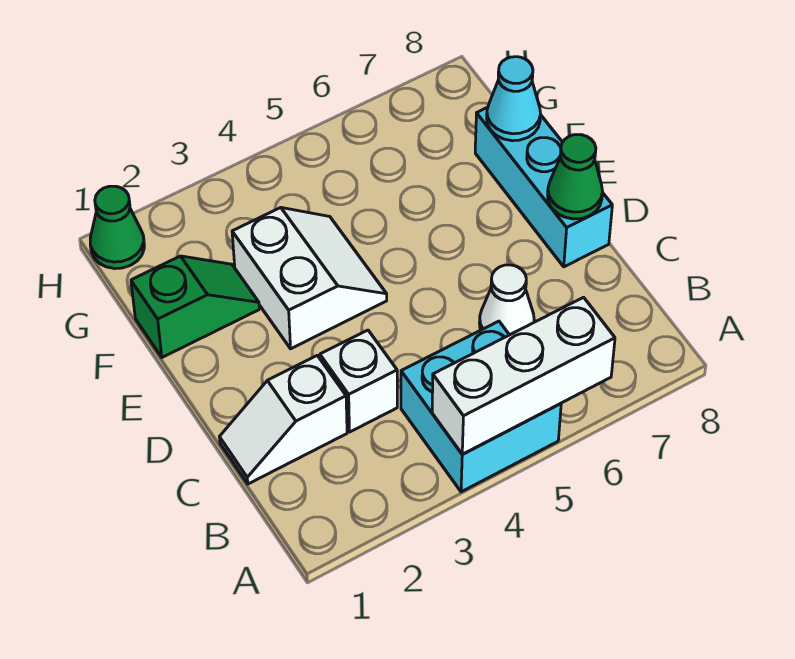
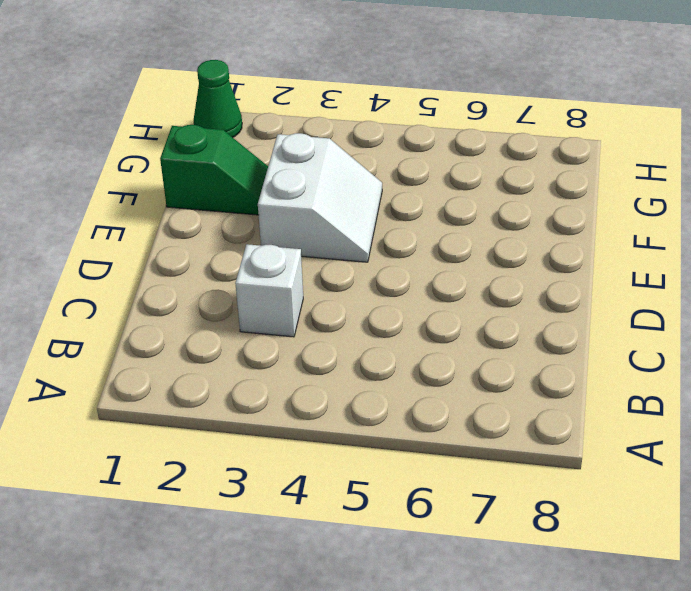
none -> cyan brick A4:B5 level 1
none -> white slope C1:C2 level 1 top 2

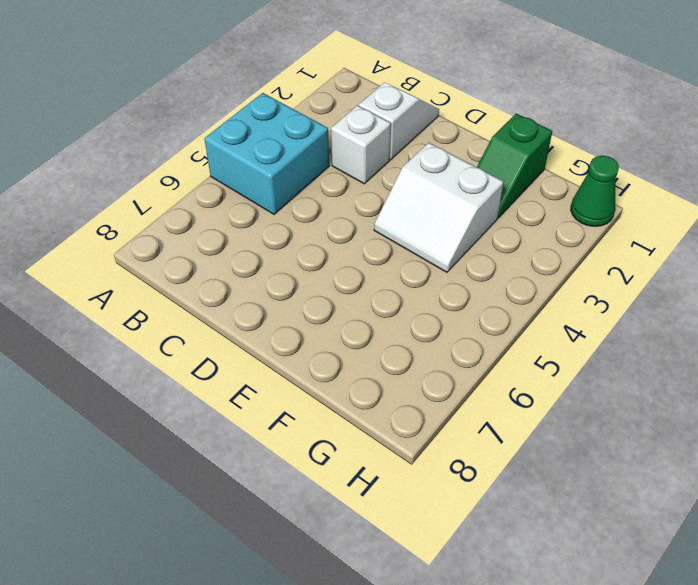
none -> white cone C6 level 1
none -> cyan brick D8:F8 level 1

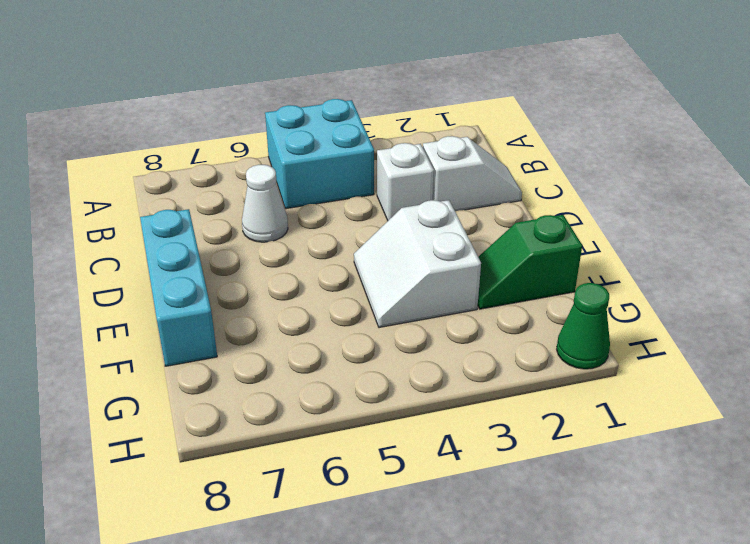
none -> white brick A4:A6 level 2
none -> green cone D8 level 2

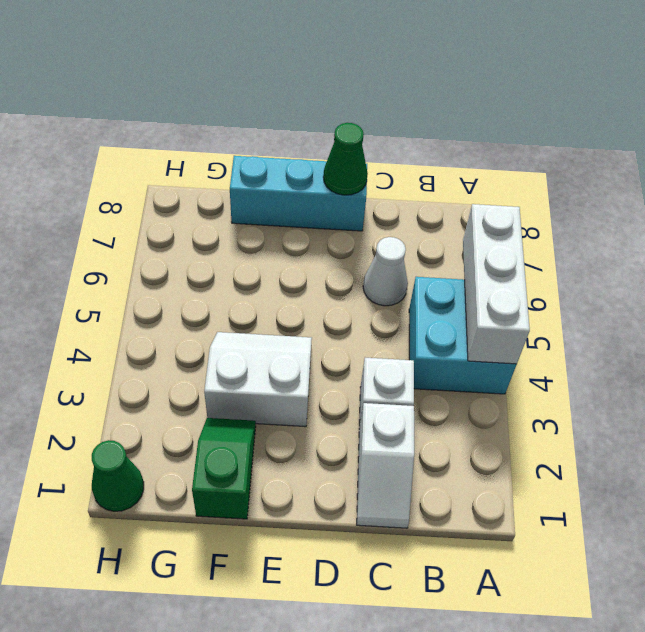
none -> cyan cone F8 level 2

